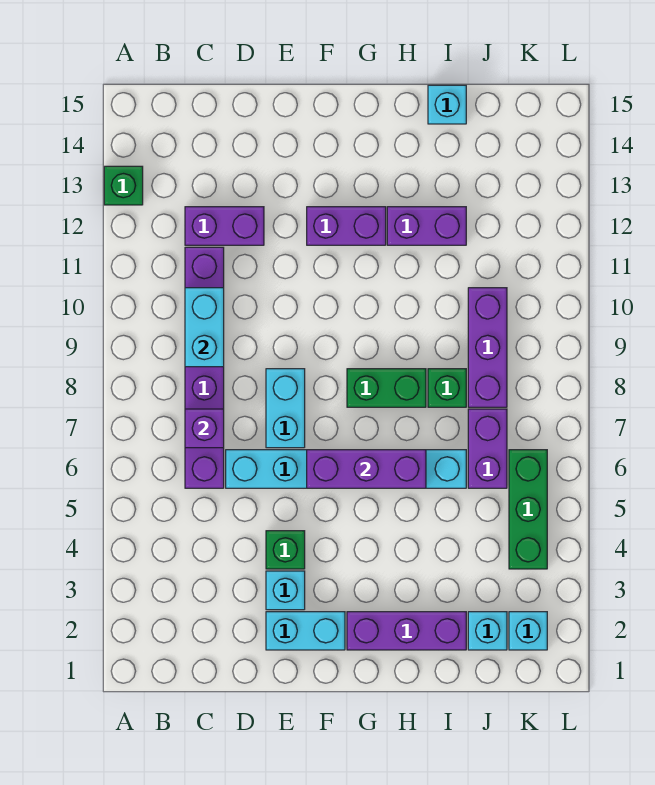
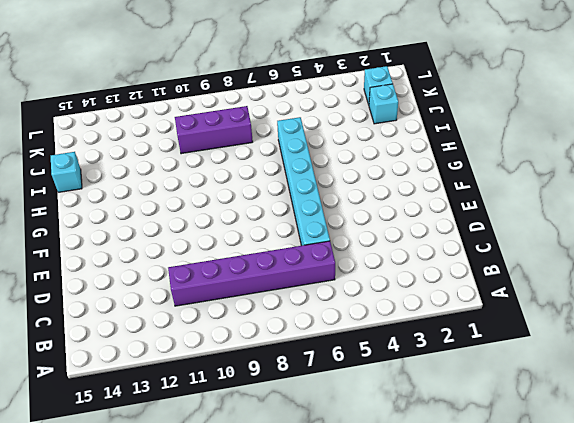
none -> green brick A13 level 1
none -> purple brick C12:D12 level 1
none -> cyan brick E2:F2 level 1

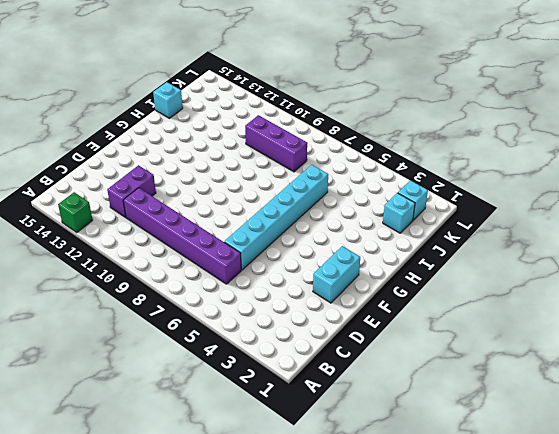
none -> cyan brick E3 level 1
none -> green brick E4 level 1
none -> cyan brick E7:E8 level 1

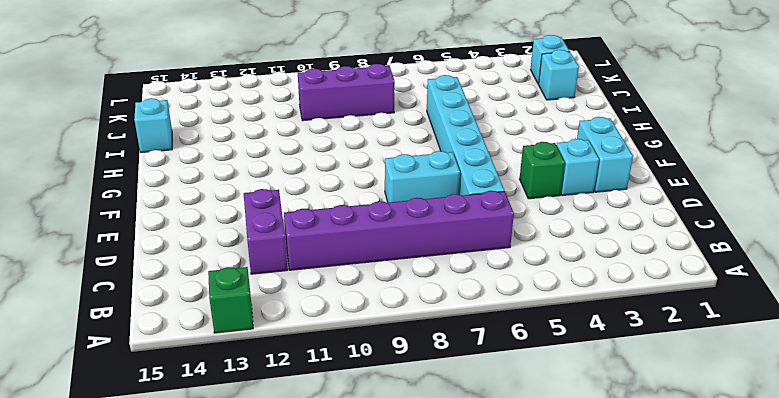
none -> purple brick F12:G12 level 1
none -> purple brick G2:I2 level 1
none -> green brick G8:H8 level 1

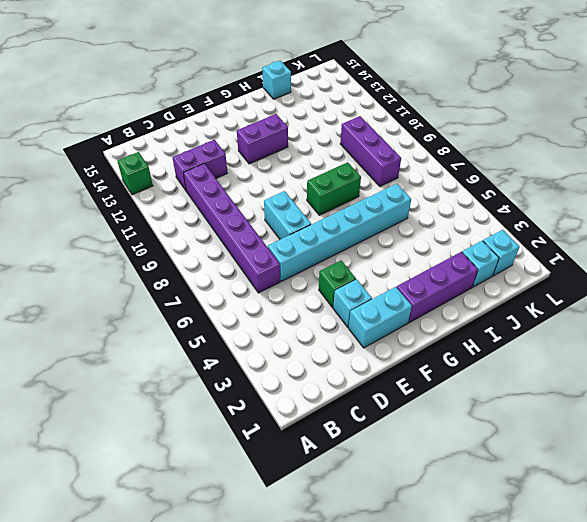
none -> purple brick H12:I12 level 1
none -> green brick I8 level 1
none -> purple brick J6:J7 level 1

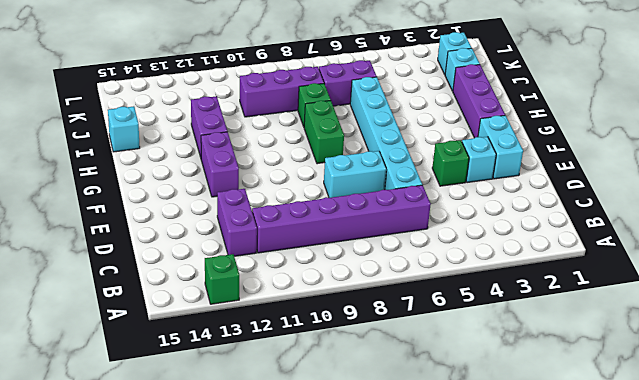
none -> green brick K4:K6 level 1
none -> purple brick C7 level 2
none -> cyan brick C9:C10 level 2

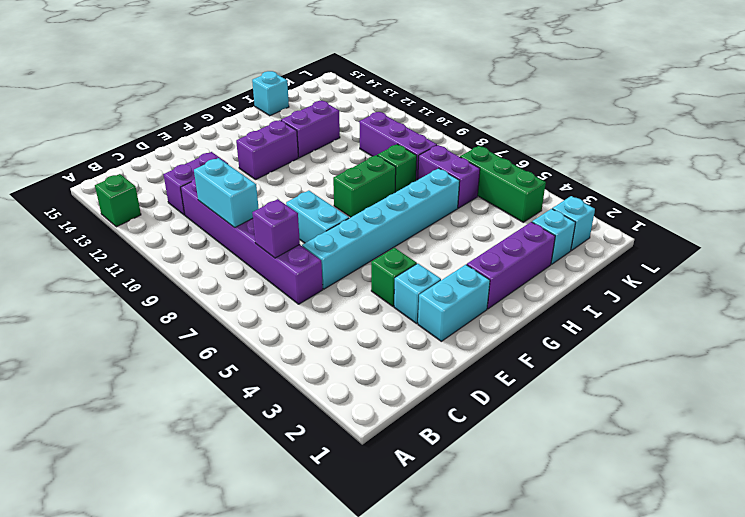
none -> purple brick F6:H6 level 2

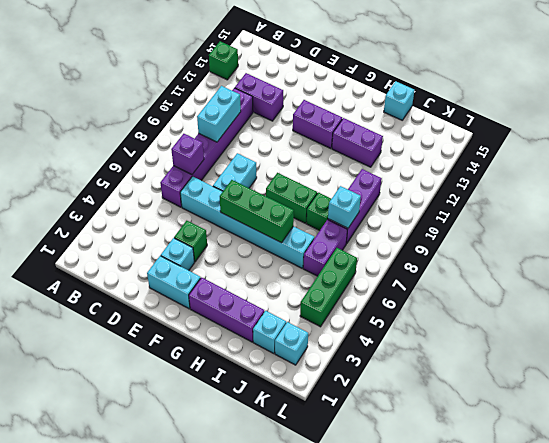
green brick F6:H6 level 2 -> purple brick F6:H6 level 2
cyan brick J8 level 2 -> none

